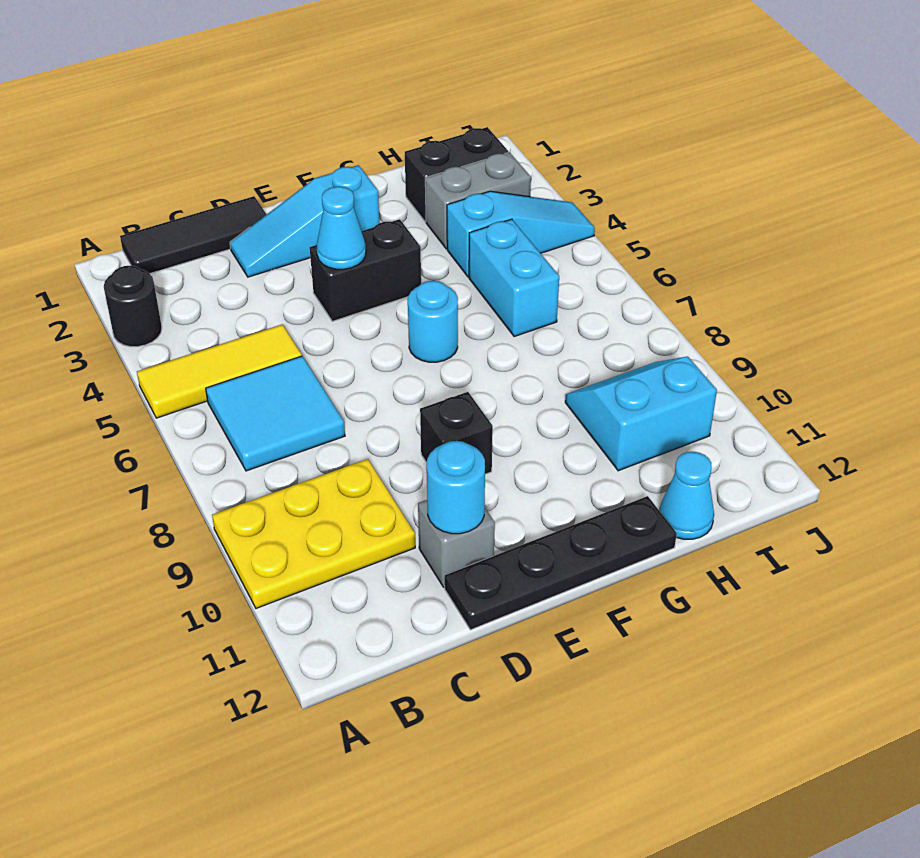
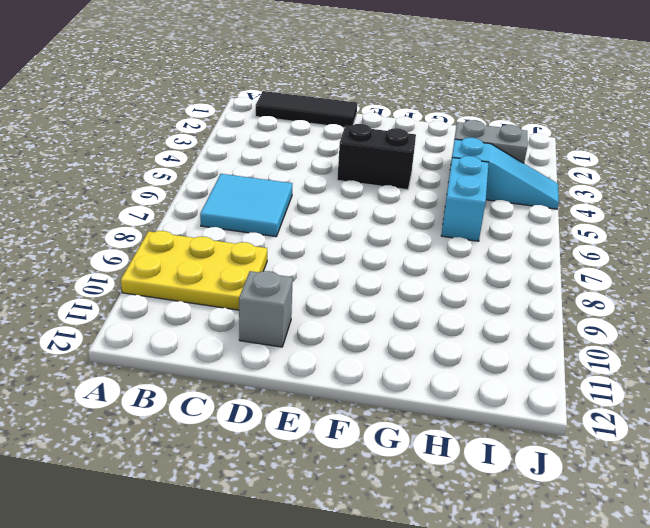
none -> black round brick A3 level 1
none -> yellow tile A5:C5 level 1
none -> cyan slope D2:F2 level 1 top F

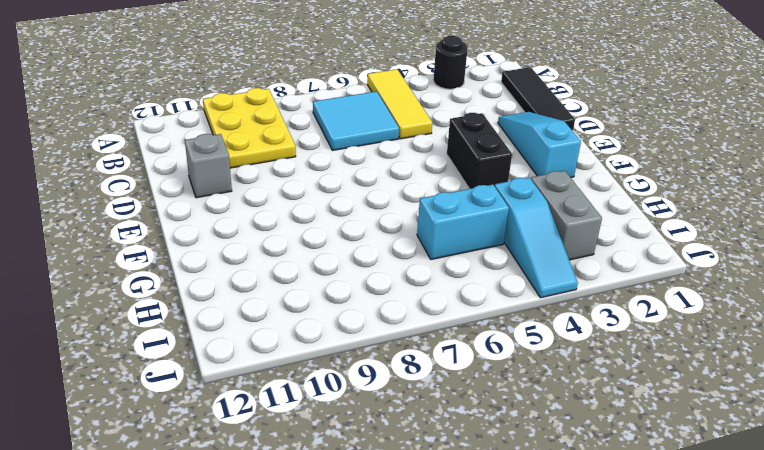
none -> black plate D12:G12 level 1
none -> black brick E9 level 1
none -> cyan round brick F6 level 1

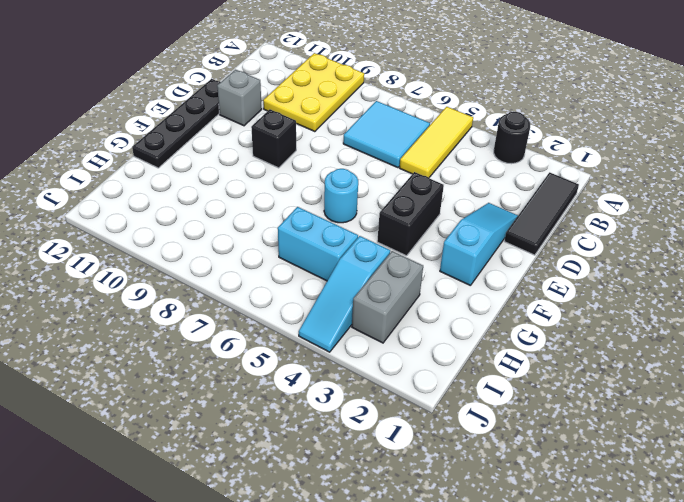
none -> black brick H2:I2 level 1
none -> cyan slope H9:I10 level 1 top 10
none -> cyan cone H12 level 1

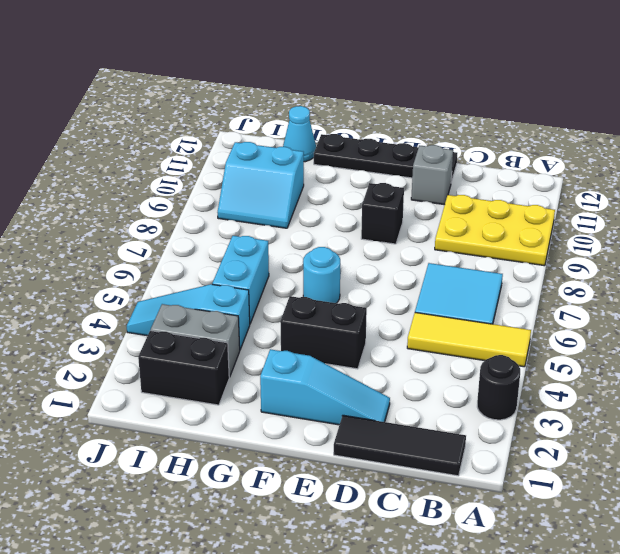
none -> cyan round brick D11 level 2
none -> cyan cone E4 level 2

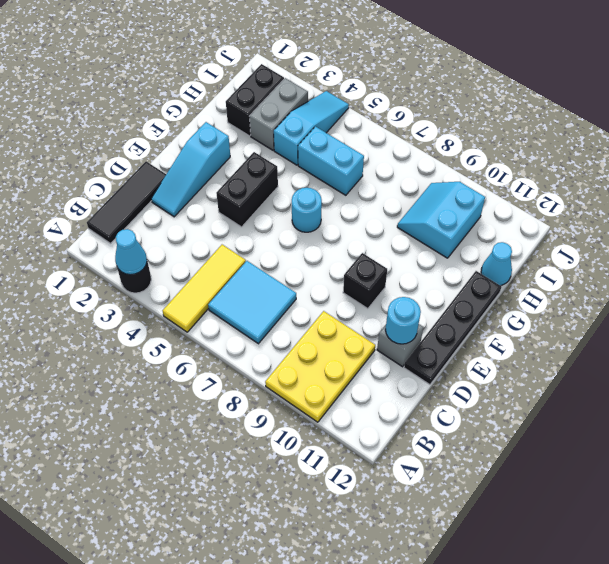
cyan cone A3 level 2 -> cyan cone E4 level 2

